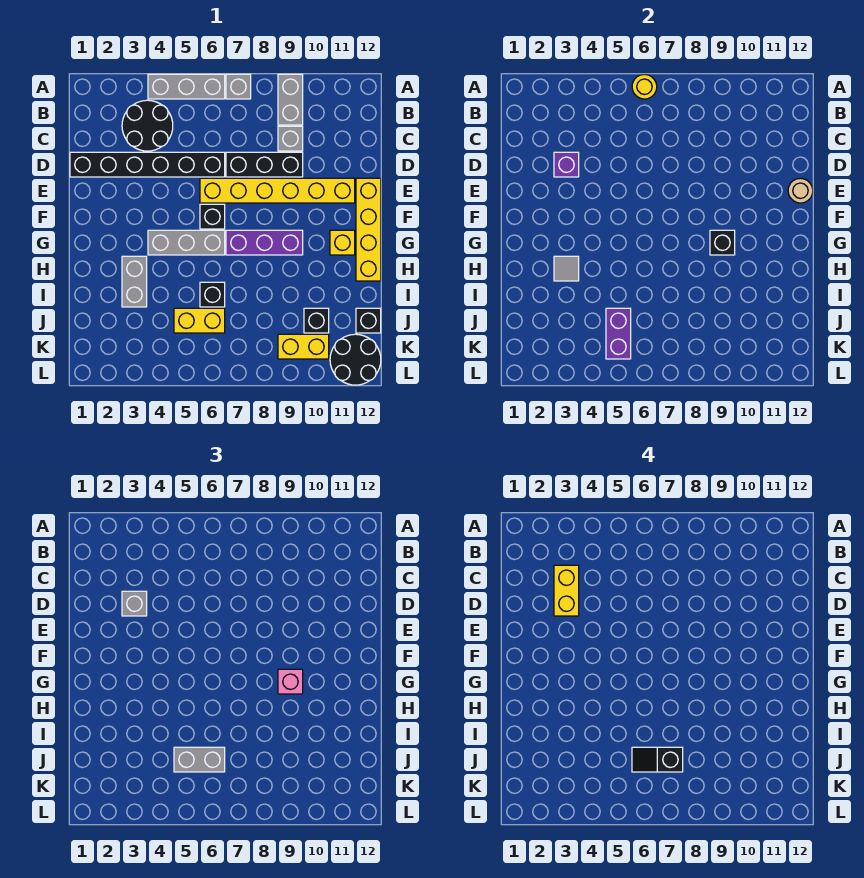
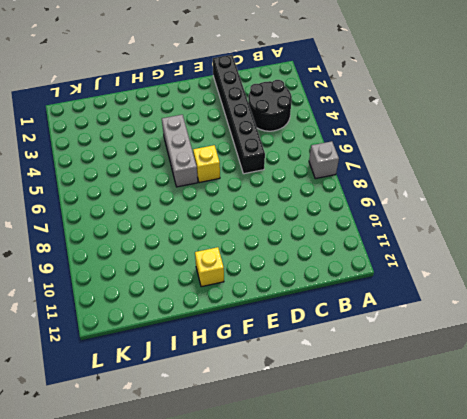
yellow brick F6 level 1 -> black brick F6 level 1
none -> grey brick A4:A6 level 1
none -> grey brick A9:B9 level 1
none -> grey brick C9 level 1
none -> black brick D7:D9 level 1

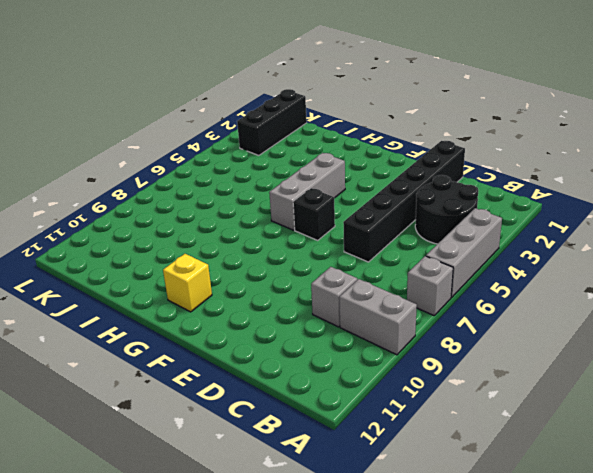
black brick K1:K3 level 1 -> black brick D7:D9 level 1
none -> yellow brick E6:E11 level 1
none -> yellow brick E12:H12 level 1
none -> purple brick G7:G9 level 1
none -> grey brick H3:I3 level 1

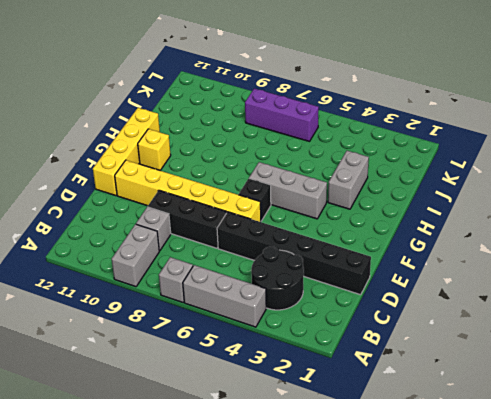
purple brick K6:K8 level 1 -> purple brick G7:G9 level 1
none -> black brick I6 level 1
none -> yellow brick J5:J6 level 1
none -> black brick J10 level 1
none -> black brick J12 level 1

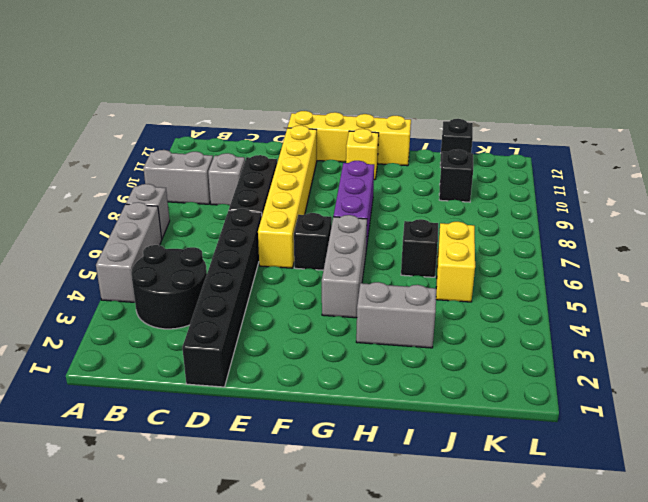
none -> yellow brick K9:K10 level 1
none -> black round brick K11:L12 level 1
none -> yellow round brick A6 level 2
none -> purple brick D3 level 2

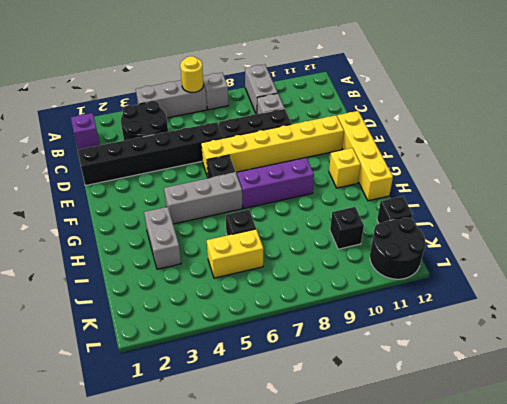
purple brick B1 level 1 -> purple brick D3 level 2
none -> yellow brick K9:K10 level 1
none -> tan round brick E12 level 2
none -> black brick G9 level 2
none -> grey tile H3 level 2

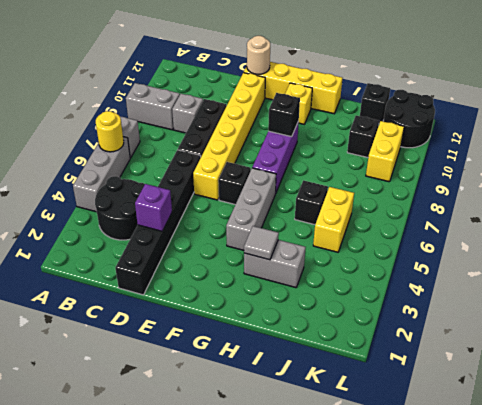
none -> purple brick J5:K5 level 2
none -> grey brick D3 level 3
none -> pink brick G9 level 3
none -> grey brick J5:J6 level 3

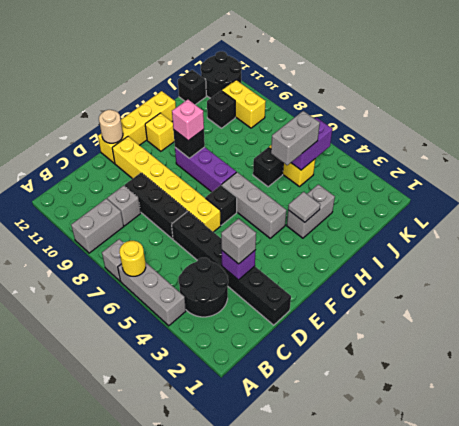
grey brick I5:J5 level 3 -> grey brick J5:J6 level 3
none -> yellow brick C3:D3 level 4
none -> black slope J6:J7 level 4 top 7

